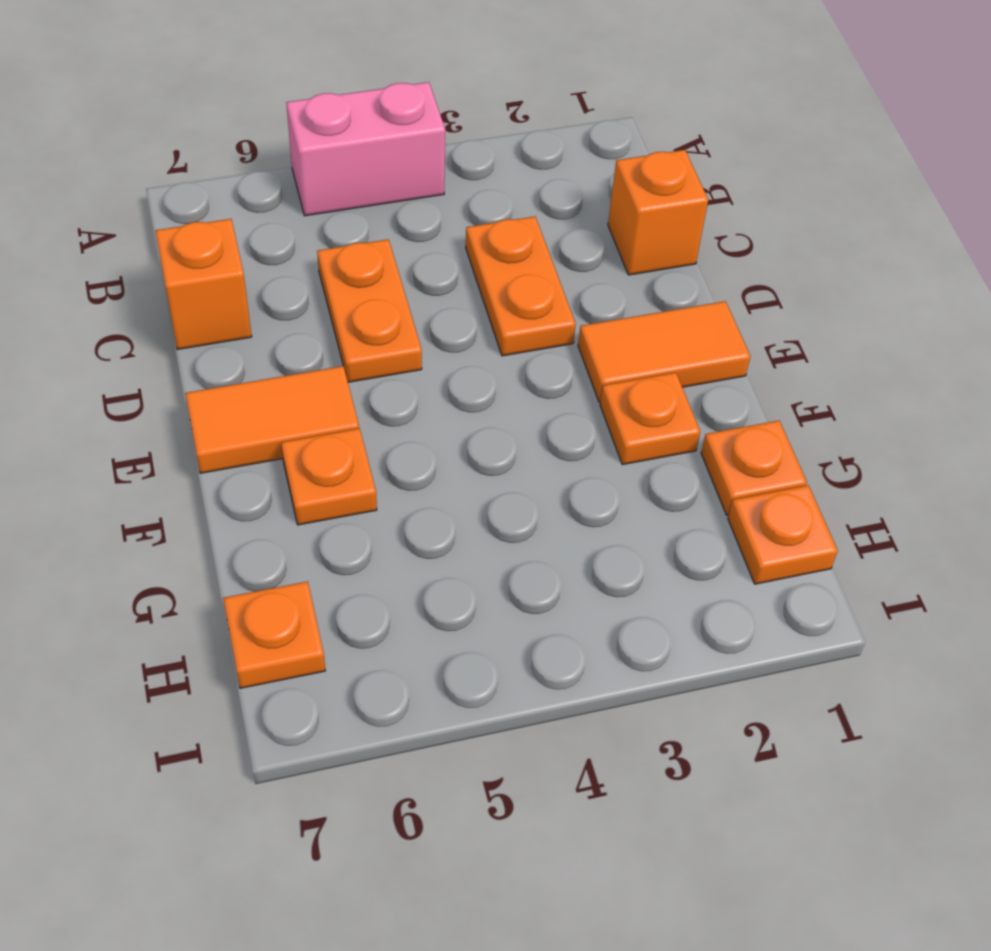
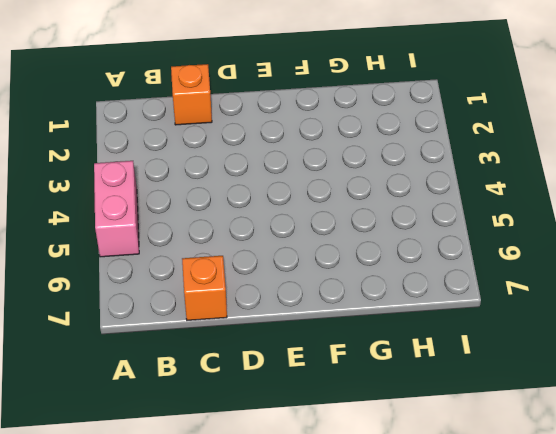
none -> orange plate C3:D3 level 1
none -> orange plate C5:D5 level 1
none -> orange tile E1:E2 level 1

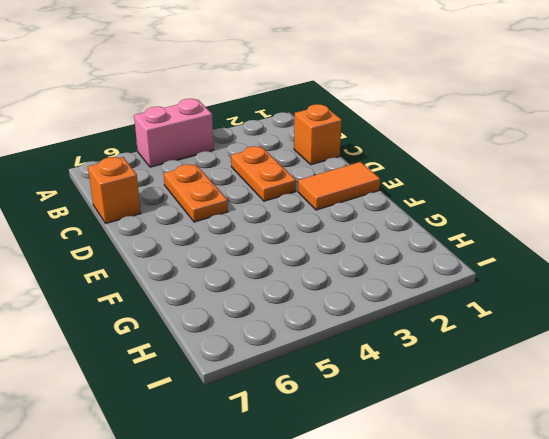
none -> orange tile E6:E7 level 1
none -> orange plate F2 level 1
none -> orange plate F6 level 1

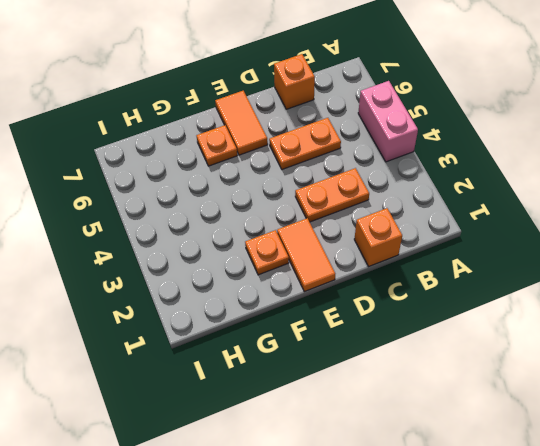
none -> orange plate G1 level 1
none -> orange plate H1 level 1
none -> orange plate H7 level 1

